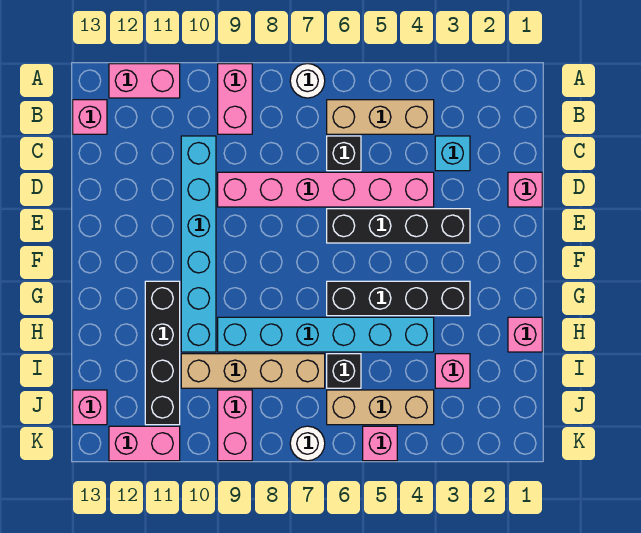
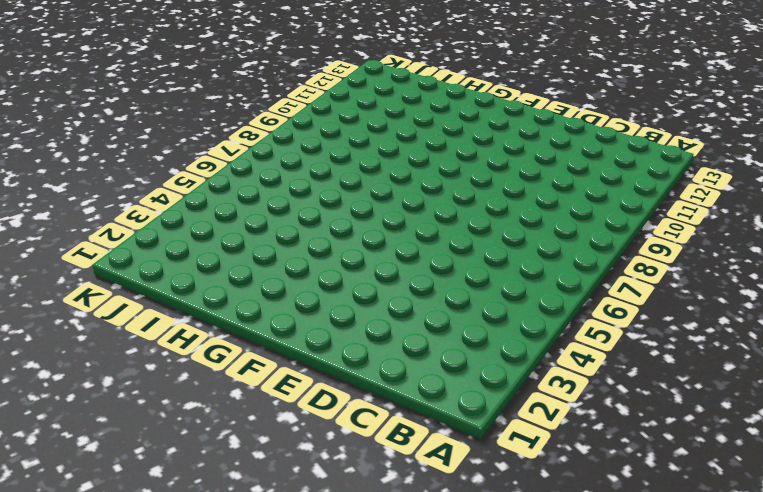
none -> white round brick A7 level 1
none -> pink brick A9:B9 level 1
none -> pink brick A11:A12 level 1

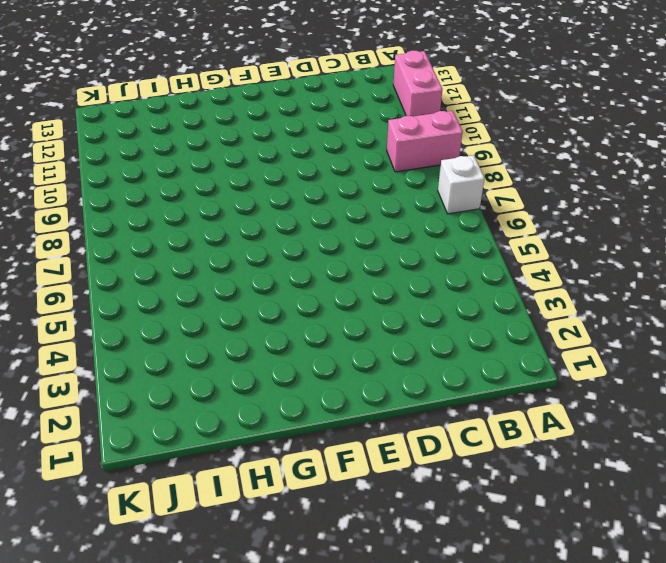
white brick A7 level 1 -> white round brick A7 level 1
none -> tan brick B4:B6 level 1
none -> pink brick B13 level 1
none -> cyan brick C3 level 1

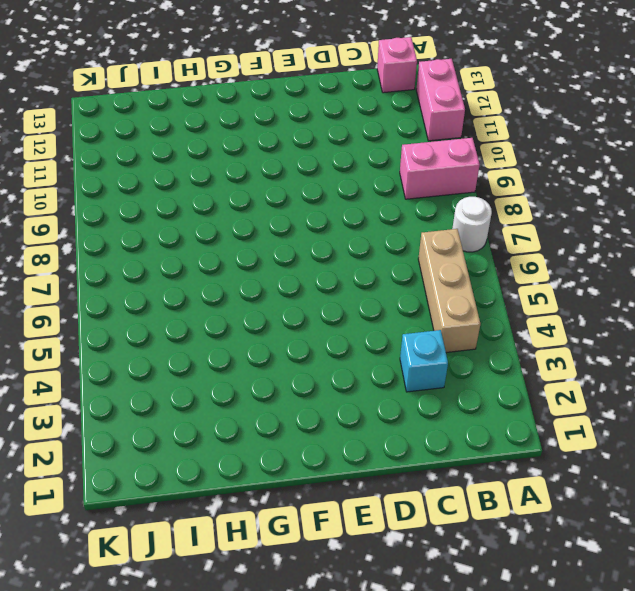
none -> black brick C6 level 1
none -> cyan brick C10:H10 level 1
none -> pink brick D1 level 1

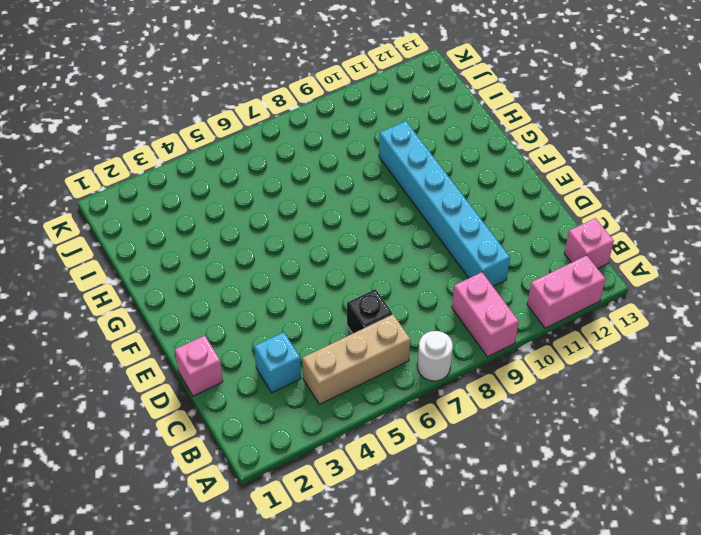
none -> pink brick D4:D9 level 1
none -> black brick E3:E6 level 1
none -> black brick G3:G6 level 1

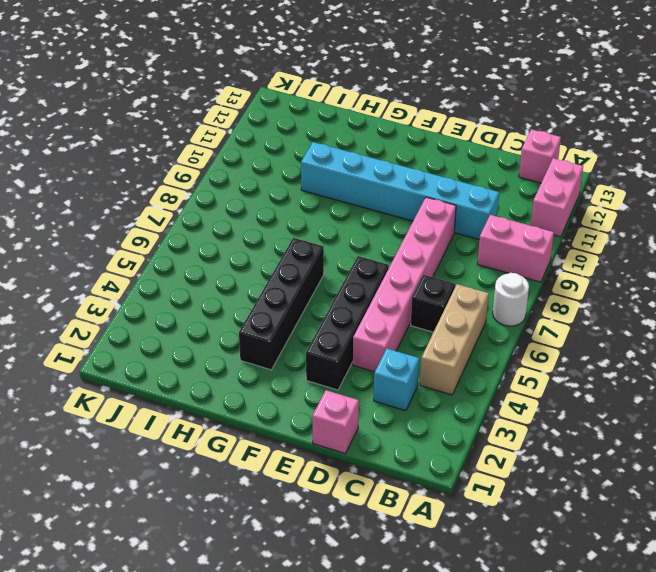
none -> black brick G11:J11 level 1
none -> pink brick H1 level 1
none -> cyan brick H4:H9 level 1

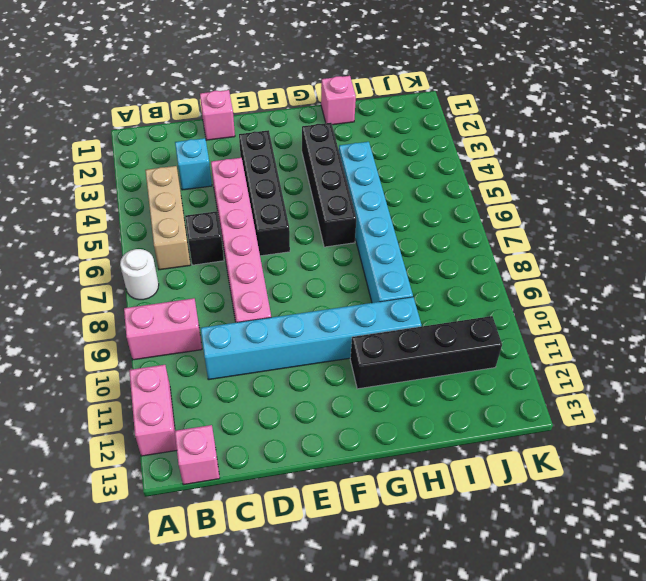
none -> pink brick I3 level 1
none -> black brick I6 level 1
none -> tan brick I7:I10 level 1

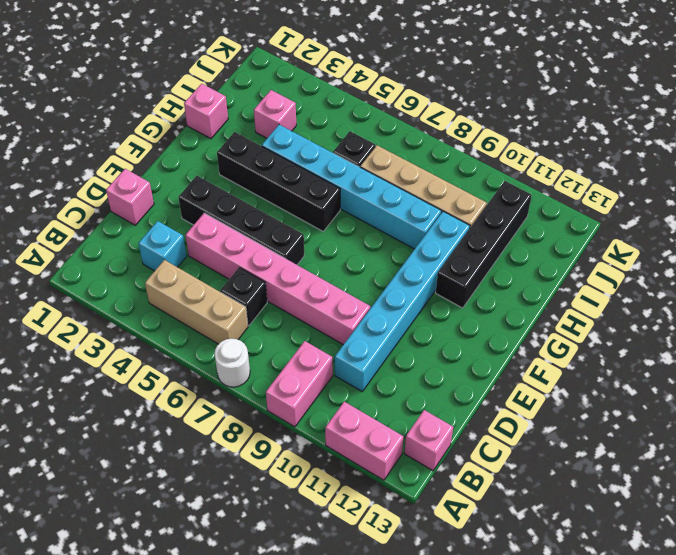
none -> tan brick J4:J6 level 1
none -> pink brick J9:K9 level 1
none -> pink brick J13 level 1

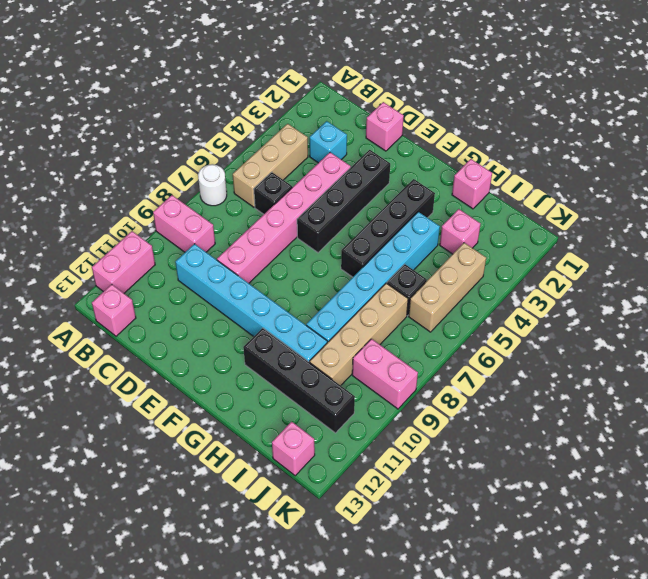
none -> pink brick K5 level 1
none -> white round brick K7 level 1
none -> pink brick K11:K12 level 1

